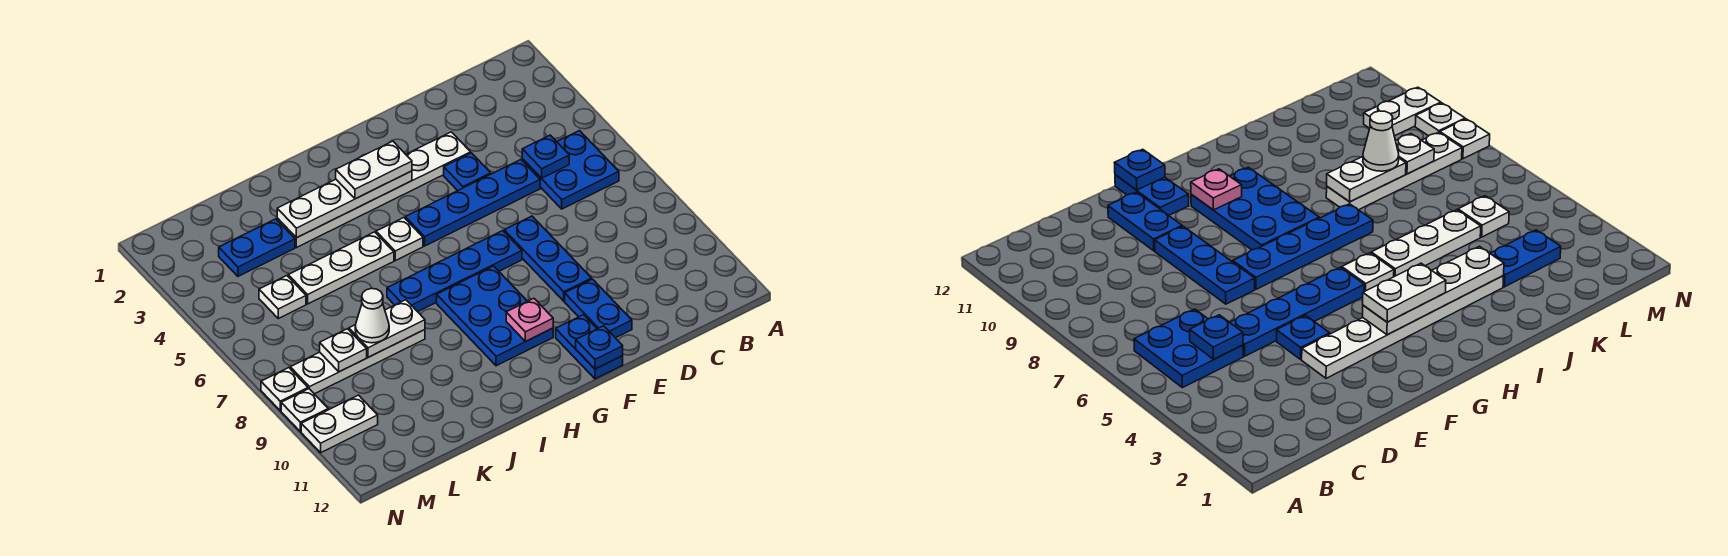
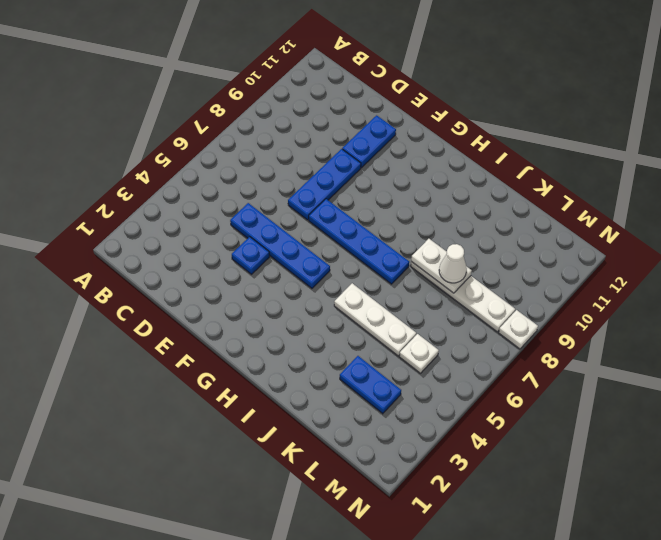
none -> blue plate B5:C6 level 1
none -> white plate E3:J3 level 1
none -> blue plate F11:F12 level 1

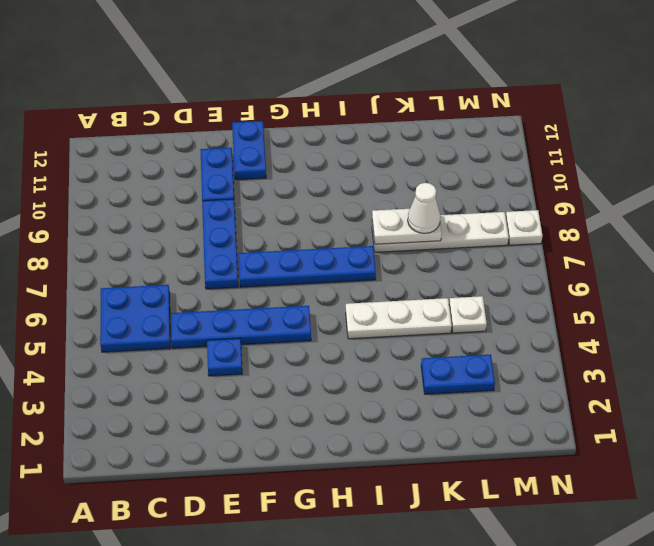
none -> white plate E3:J3 level 1
none -> blue plate G8:H10 level 1
none -> white plate H5 level 1

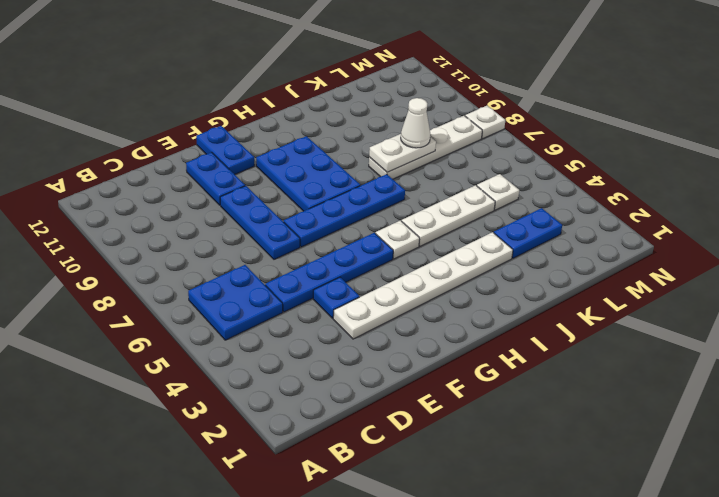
none -> white plate M10:N10 level 1
none -> white plate N9 level 1
none -> blue plate C5 level 2

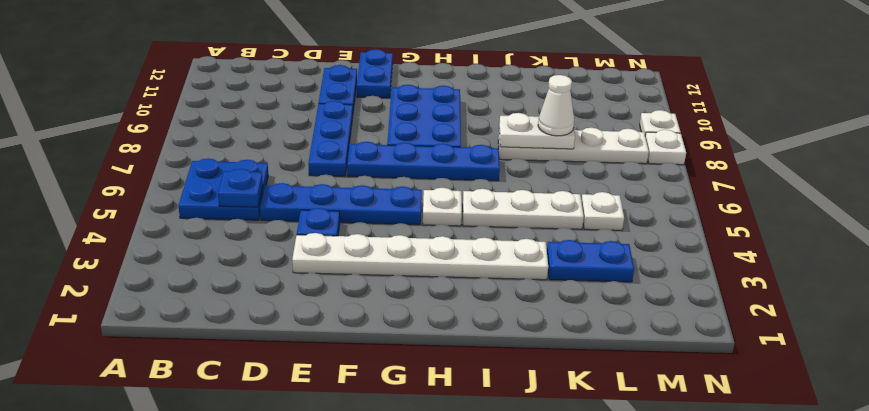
none -> white plate M10:N10 level 1
none -> blue plate F12 level 2
none -> white plate G3:J3 level 2

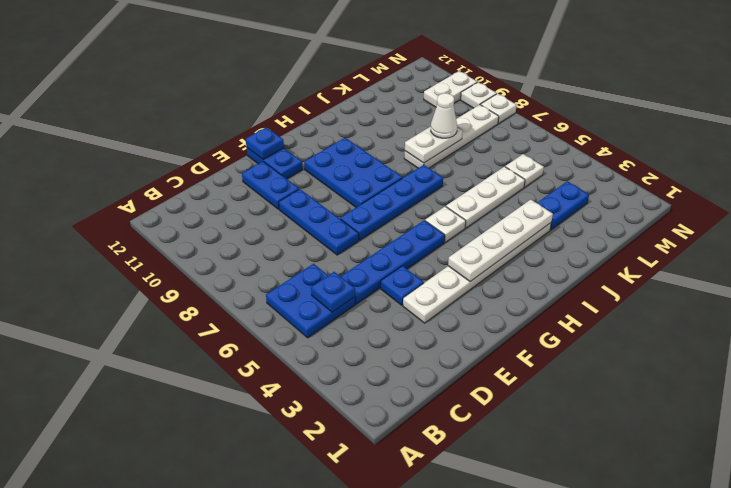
none -> pink plate G10 level 2
none -> white plate L8 level 2
none -> white plate G3:H3 level 3

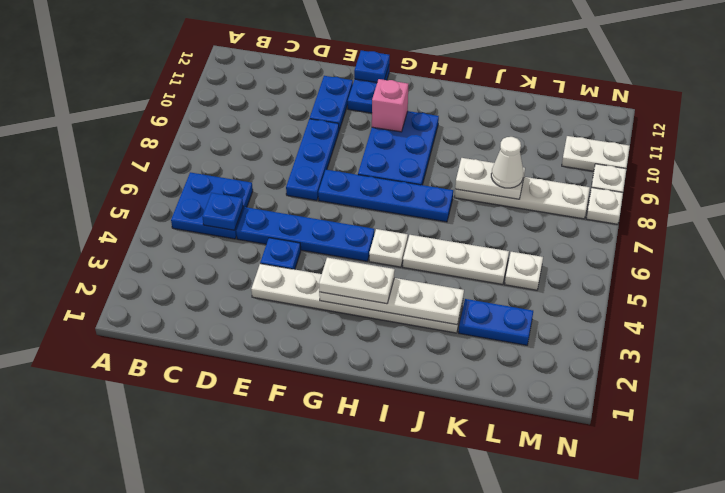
pink brick G10 level 2 -> pink plate G10 level 2
none -> white plate L8 level 2

